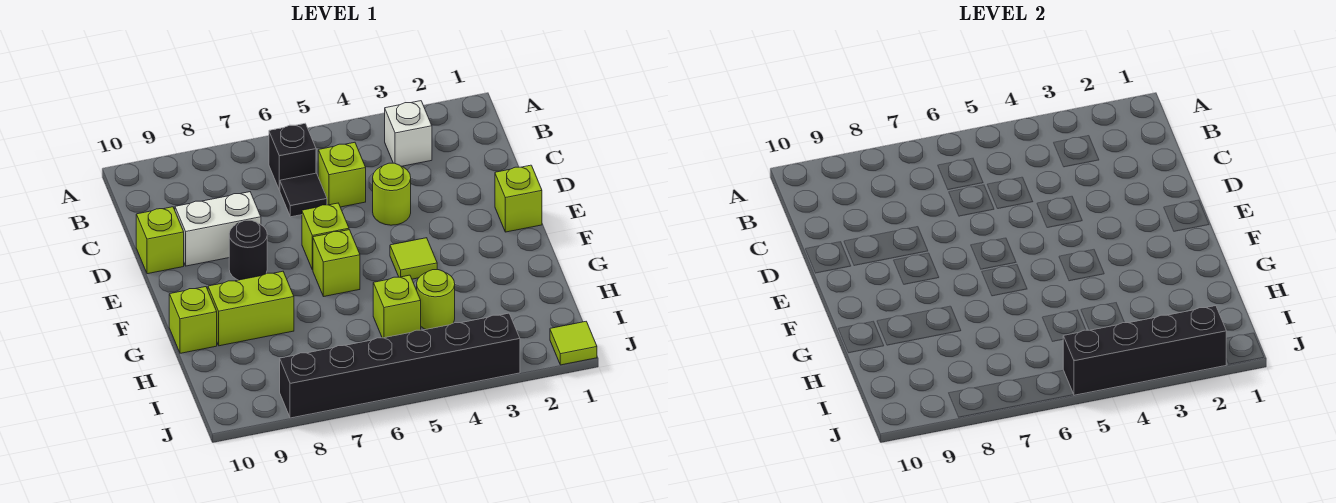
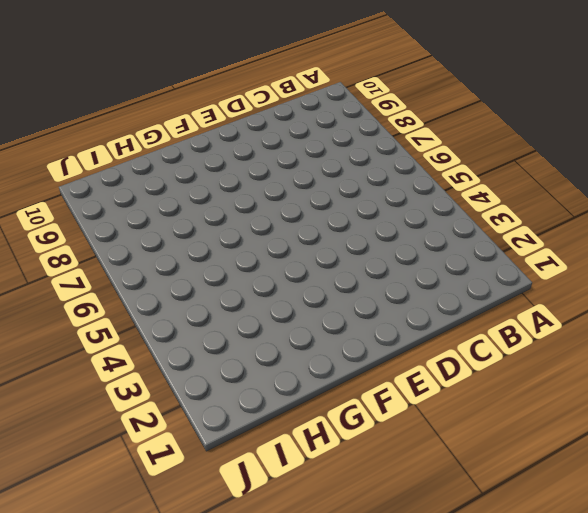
none -> white brick B3 level 1
none -> black brick B6 level 1
none -> lime brick C5 level 1

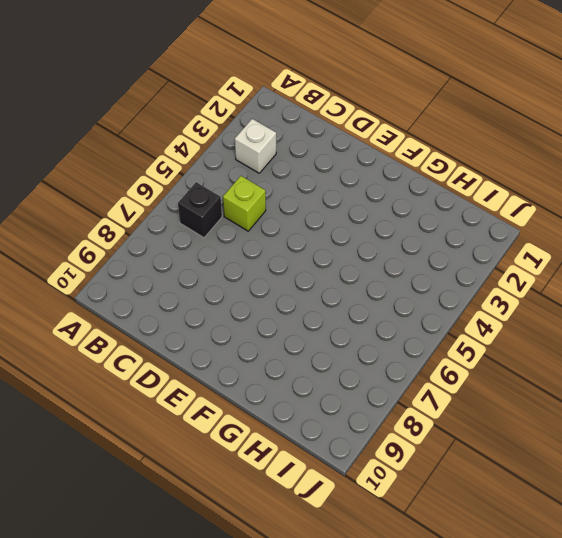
none -> black tile C6 level 1
none -> lime round brick D4 level 1
none -> white brick D8:D9 level 1

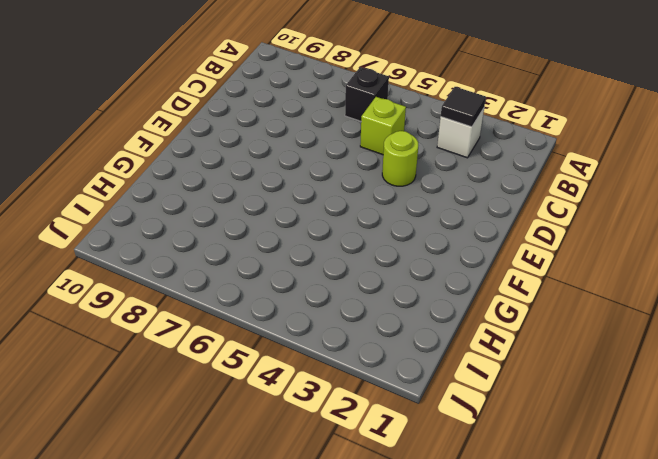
black tile B3 level 2 -> black tile C6 level 1
none -> white brick D8:D9 level 1
none -> lime brick D10 level 1
none -> lime brick E1 level 1

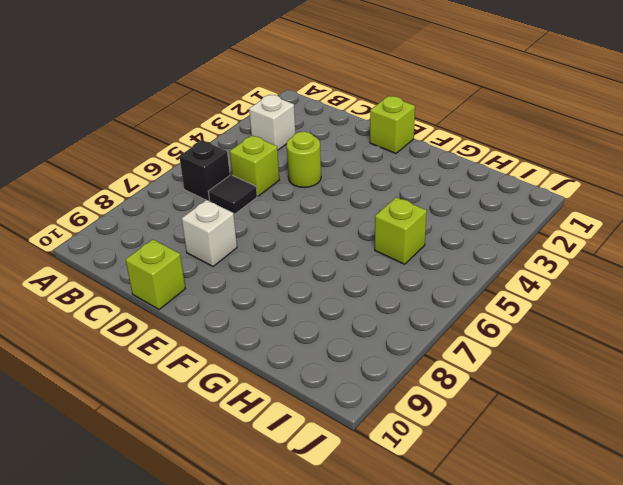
white brick D8 level 1 -> white brick D8:D9 level 1
none -> lime brick E6 level 1
none -> black round brick E8 level 1
none -> lime tile F4 level 1

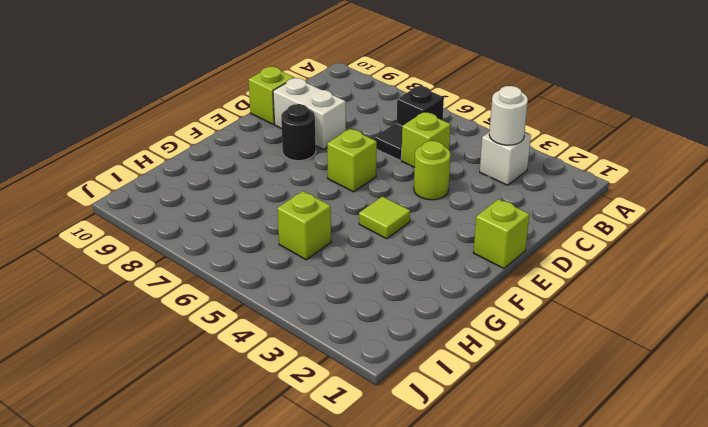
white round brick B3 level 2 -> none
none -> lime brick F6 level 1
none -> lime brick G8:G9 level 1
none -> lime brick G10 level 1

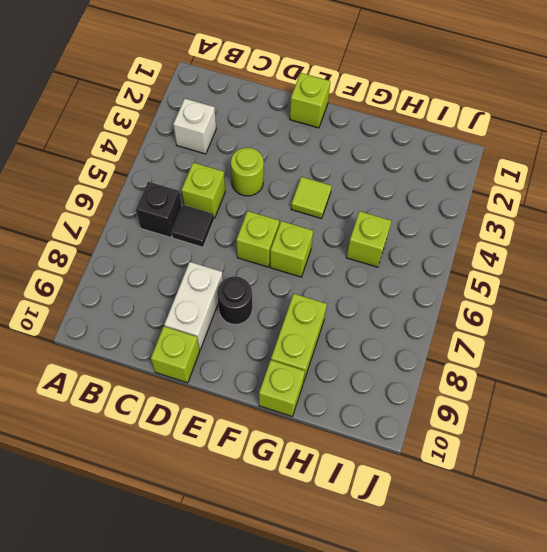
none -> lime round brick H4 level 1
none -> lime tile J1 level 1
none -> black brick J3:J8 level 1

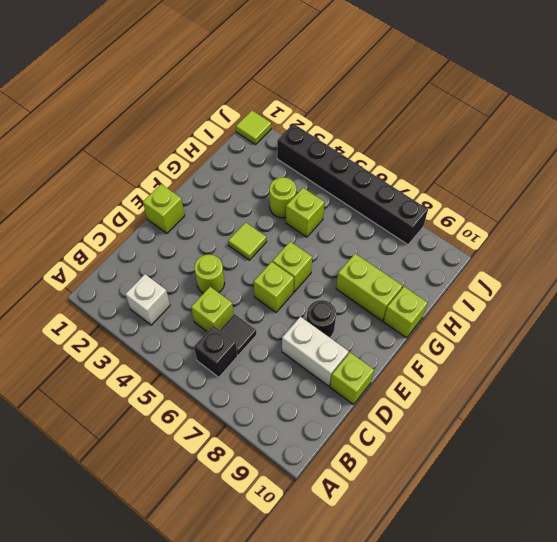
none -> black brick J2:J5 level 2

